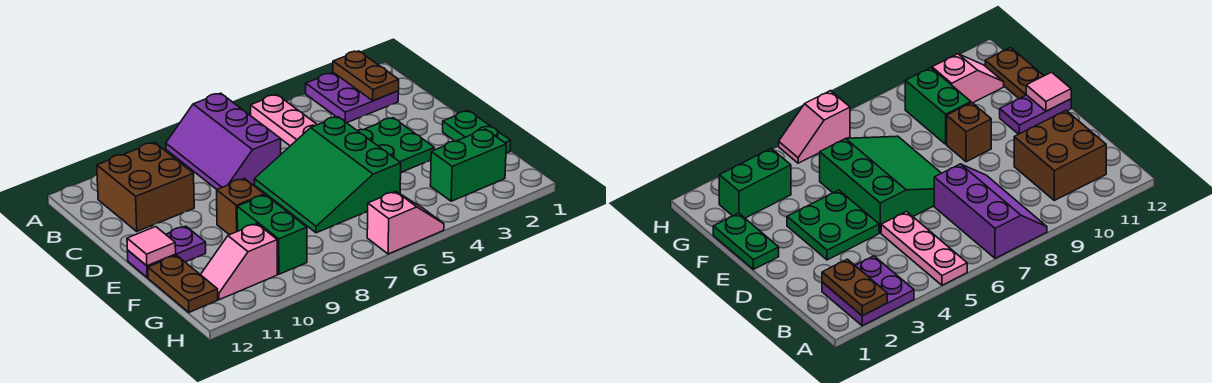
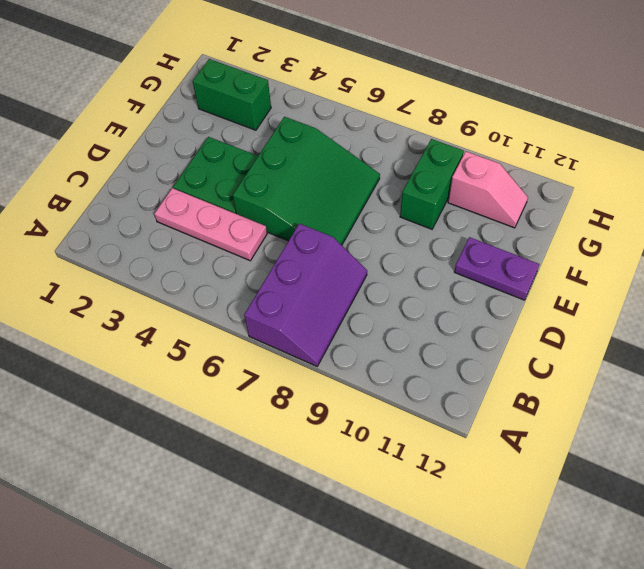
pink plate C3:C5 level 1 -> pink plate A5:C5 level 1
none -> purple plate A2:B3 level 1
none -> brown brick B10:C11 level 1
none -> green plate E1:F1 level 1

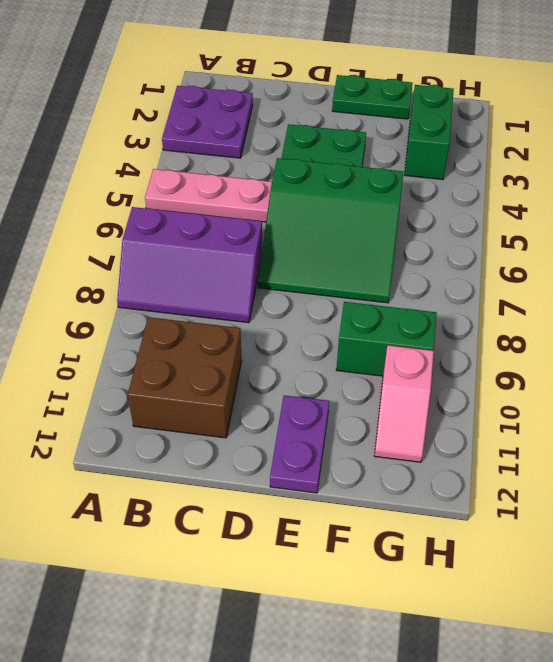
none -> brown brick E9 level 1
none -> brown plate F12:G12 level 1
none -> pink slope H5:H6 level 1 top 6

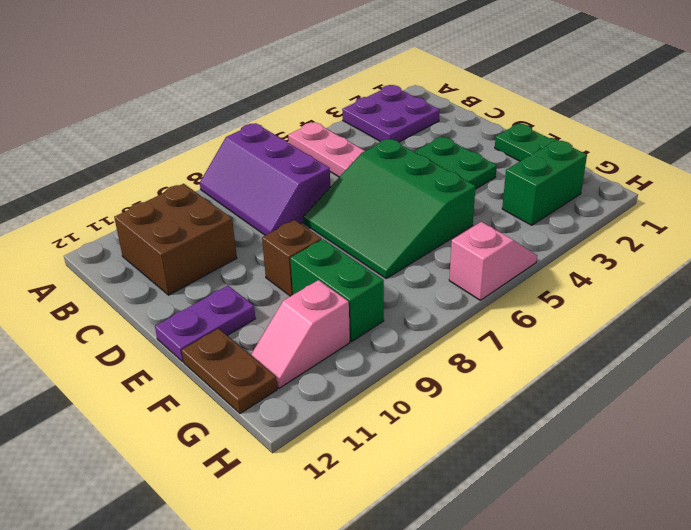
none -> brown plate A2:B2 level 2
none -> pink tile E12 level 2

